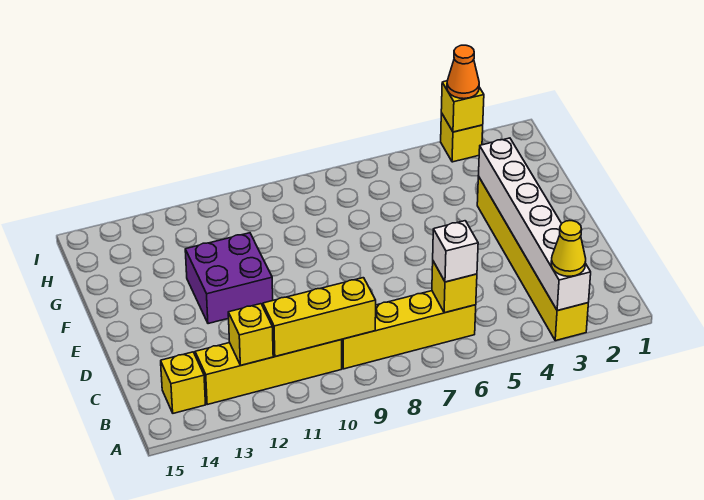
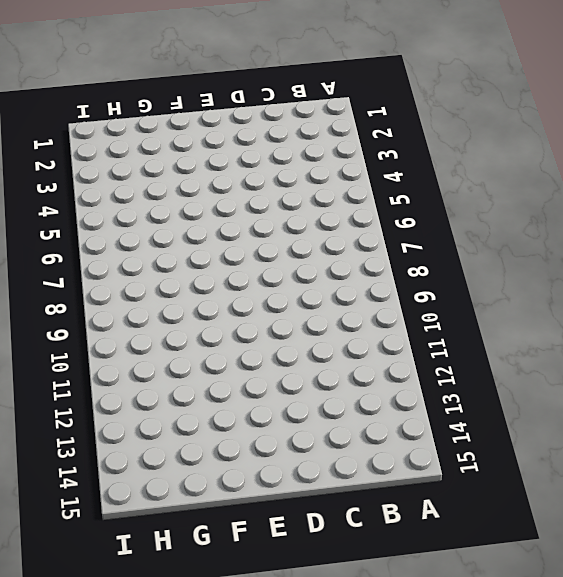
none -> yellow brick A3:F3 level 1
none -> yellow brick B6:B9 level 1
none -> yellow brick B10:B13 level 1

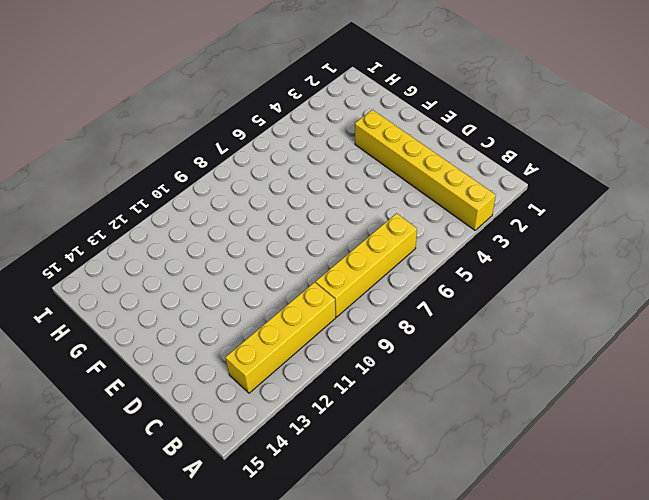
none -> yellow brick B14 level 1
none -> purple brick E11:F12 level 1
none -> yellow brick I3 level 1

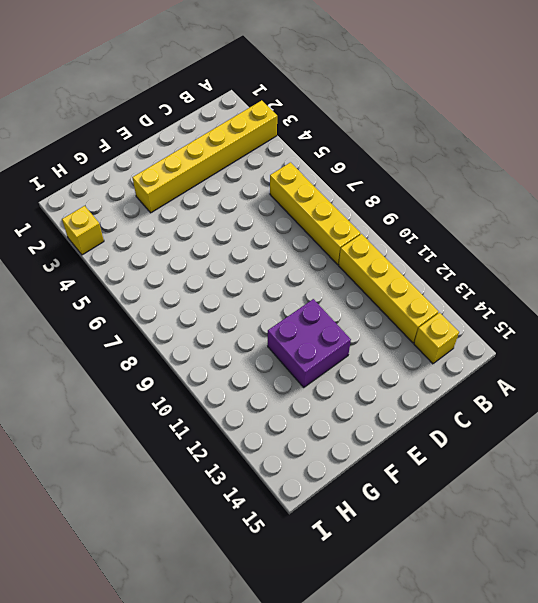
none -> white brick A3:F3 level 2
none -> yellow brick B6 level 2
none -> yellow brick B9:B11 level 2

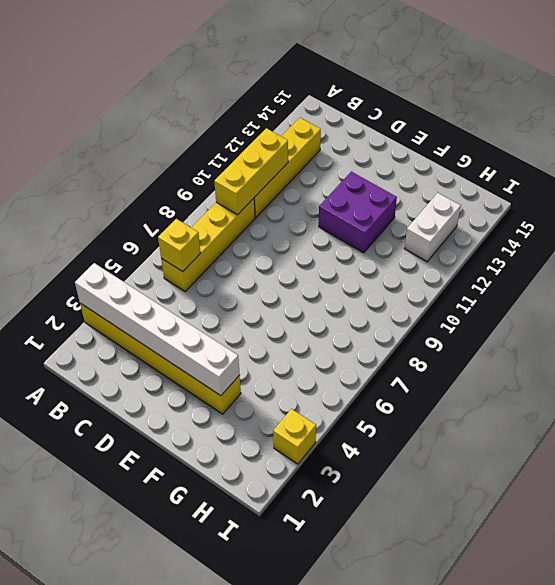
white brick H12:H13 level 1 -> none
none -> yellow brick B14 level 1
none -> yellow brick B12 level 2
none -> yellow brick I3 level 2

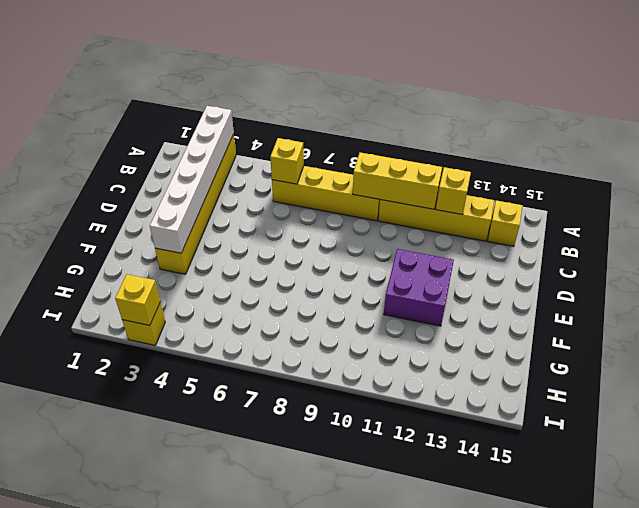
none -> yellow cone A3 level 3
none -> white brick B6 level 3
none -> orange cone I3 level 3

